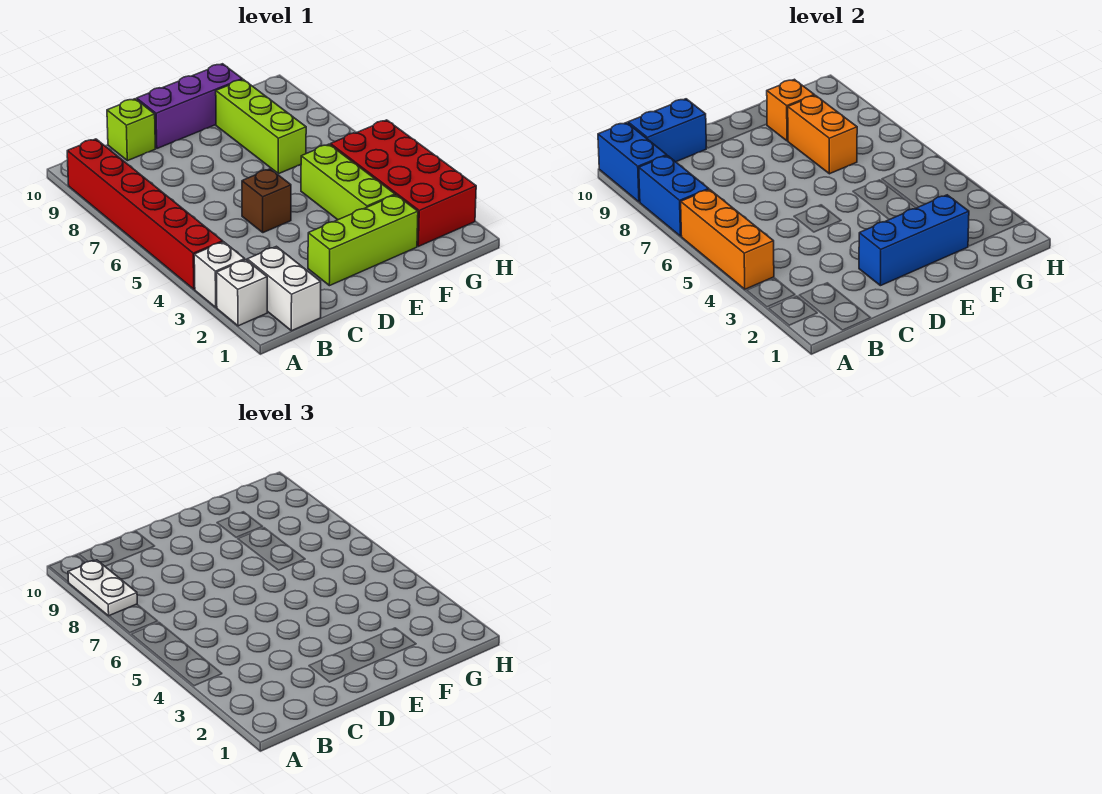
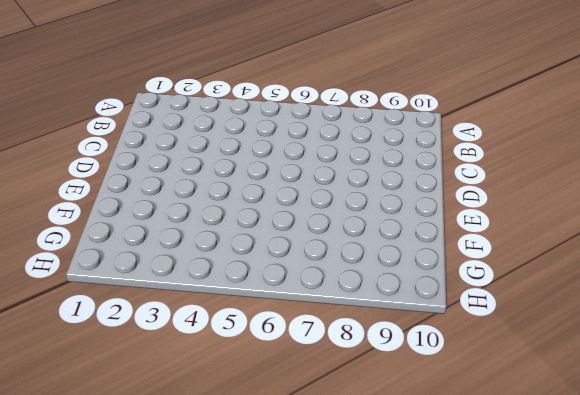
none -> white brick A2 level 1
none -> white brick A3 level 1
none -> red brick A4:A9 level 1

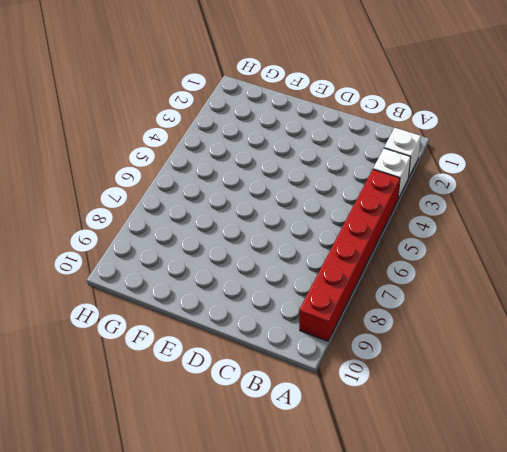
none -> white brick B1:B2 level 1
none -> lime brick C10 level 1
none -> lime brick D2:F2 level 1

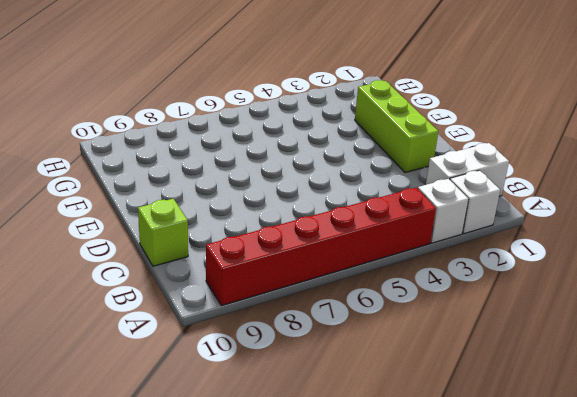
none -> brown brick D5 level 1
none -> purple brick D10:F10 level 1
none -> lime brick F3:F5 level 1

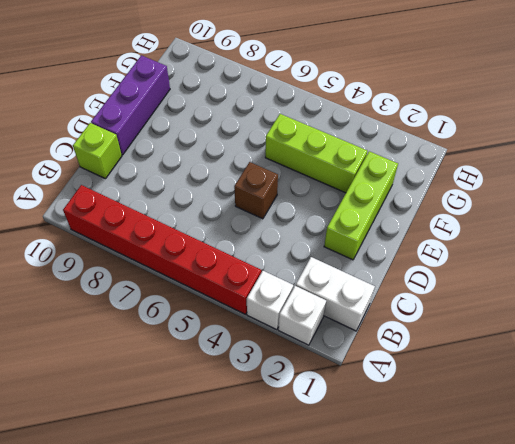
none -> lime brick F7:F9 level 1
none -> red brick G2:H5 level 1
none -> orange brick A4:A6 level 2

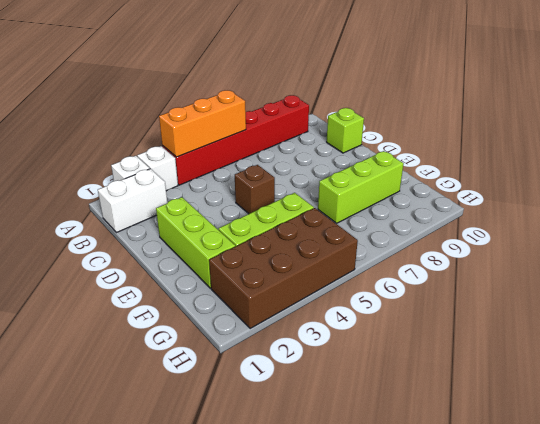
brown brick G2:H5 level 1 -> red brick G2:H5 level 1
none -> purple brick D10:F10 level 1
none -> blue brick A7:A8 level 2
none -> blue brick A9:A10 level 2

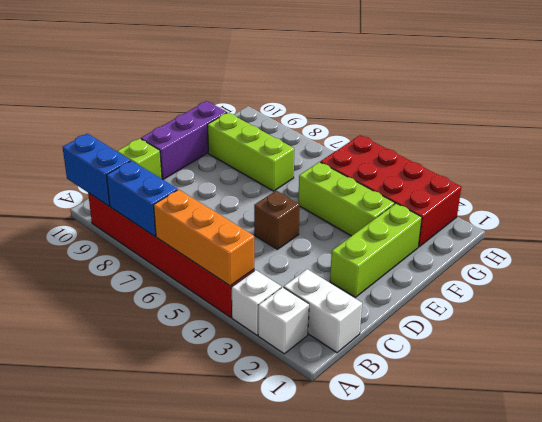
none -> blue brick B10:C10 level 2
none -> blue brick D2:F2 level 2
none -> orange brick F7:F8 level 2

